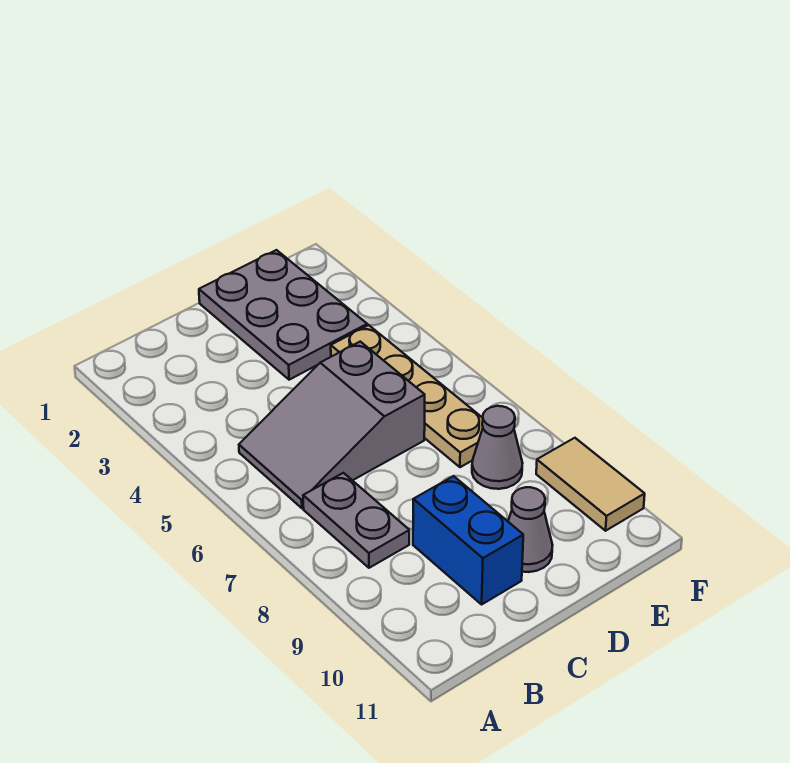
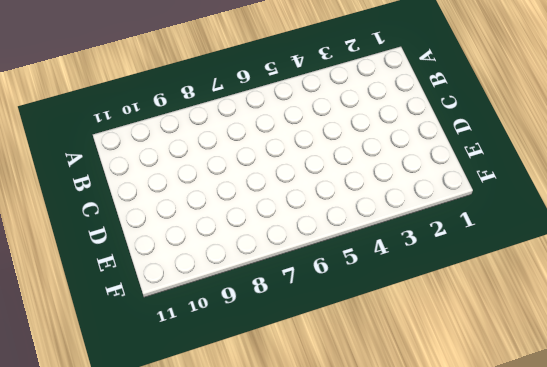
none -> grey slope B5:D6 level 1 top D
none -> grey plate B7:B8 level 1

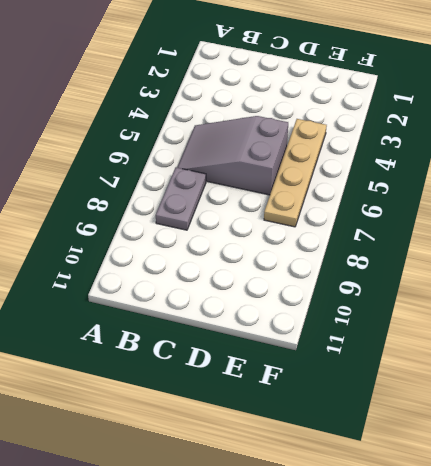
none -> blue brick C9:C10 level 1
none -> grey plate D1:E3 level 1

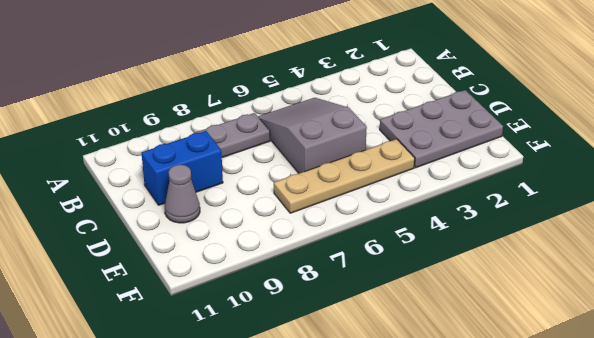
none -> grey cone E8 level 1
none -> tan tile F9:F10 level 1

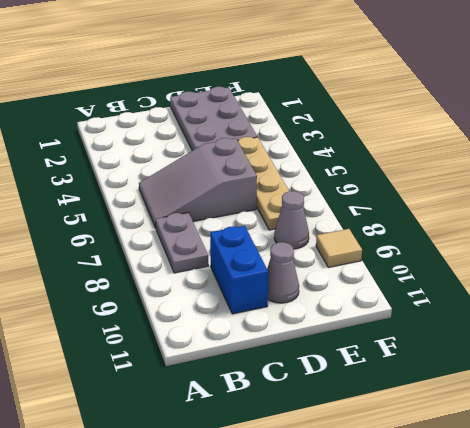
tan tile F9 level 1 -> tan tile F9:F10 level 1

